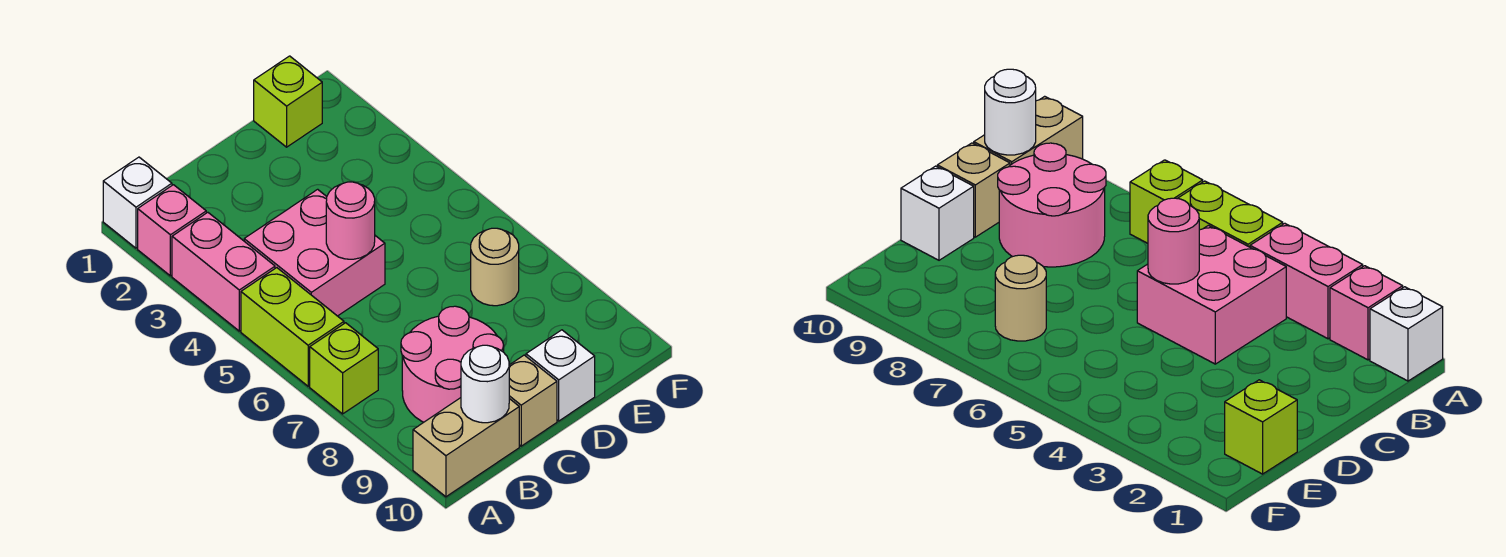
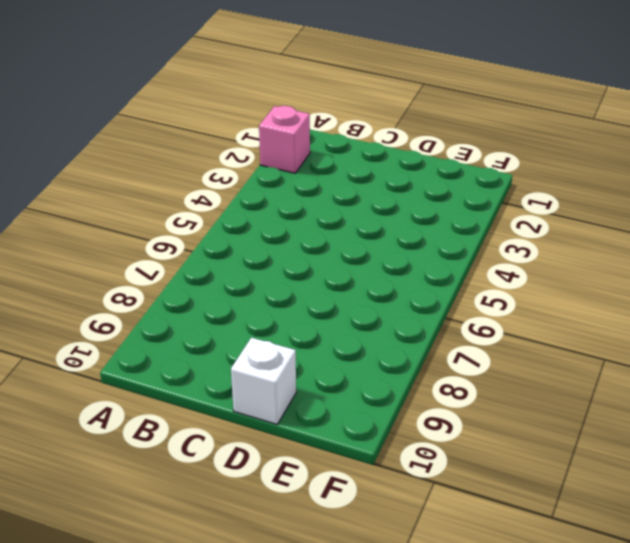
none -> white brick A1 level 1
none -> pink brick A3:A4 level 1
none -> lime brick A5:A6 level 1

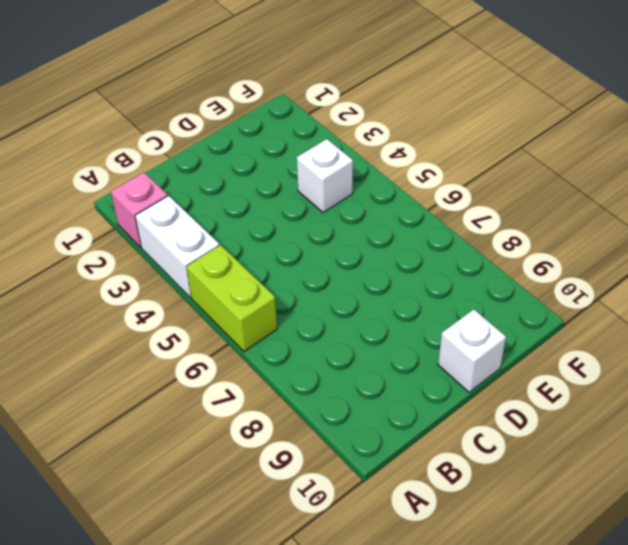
white brick A3:A4 level 1 -> pink brick A3:A4 level 1
white brick E4 level 1 -> white brick A1 level 1
none -> lime brick A7 level 1
none -> tan brick A10:B10 level 1
none -> pink brick B4:C5 level 1

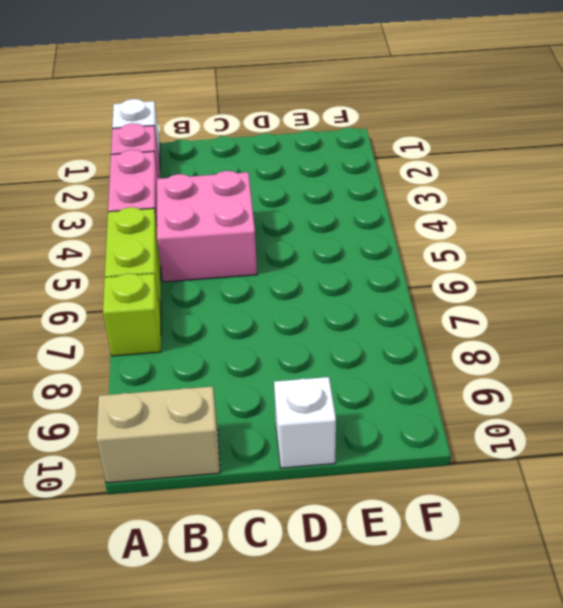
none -> pink round brick B8:C9 level 1
none -> tan brick C10 level 1
none -> lime brick E1 level 1

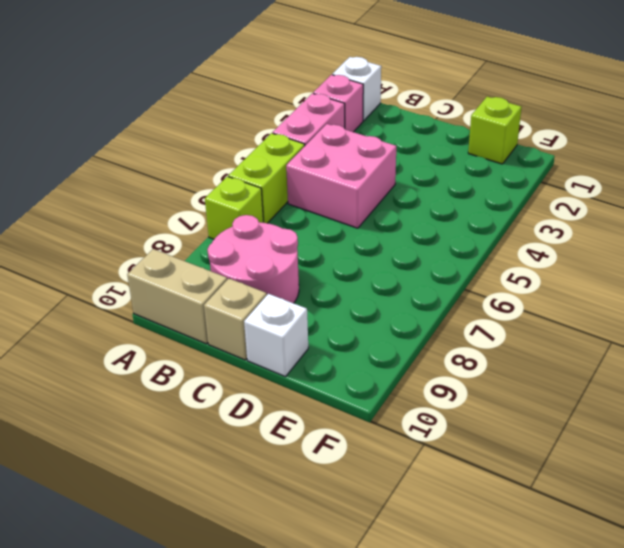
none -> tan round brick E7 level 1
none -> white round brick B10 level 2
none -> pink round brick C5 level 2

